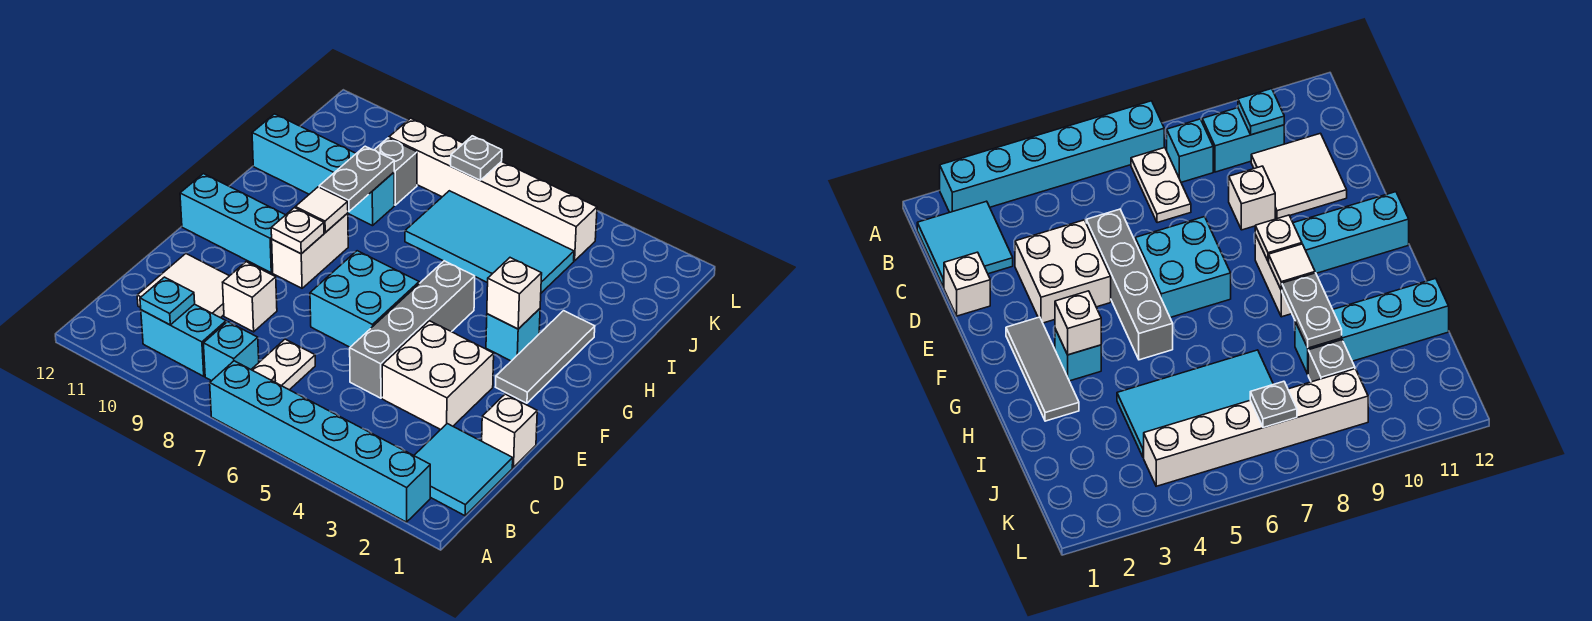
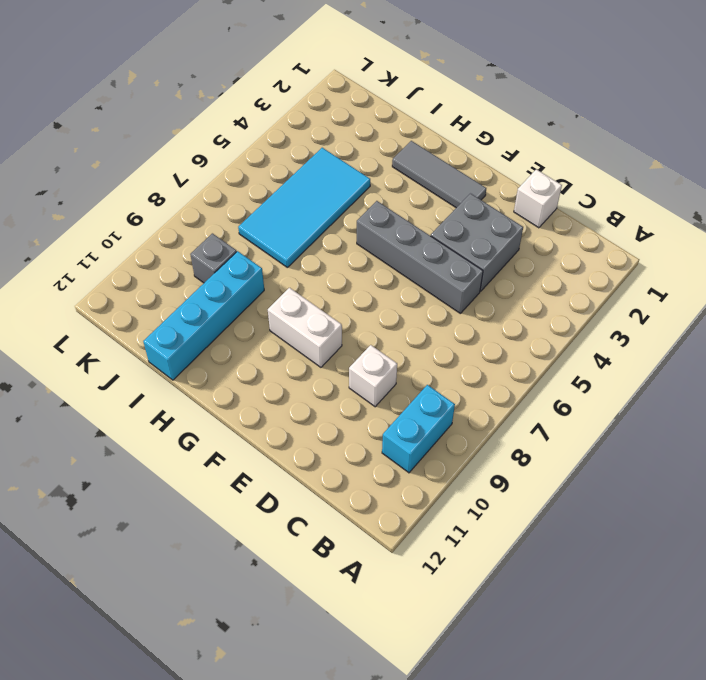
grey brick D3:E4 level 1 -> white brick D3:E4 level 1
none -> cyan brick A2:A7 level 1
none -> cyan tile B1:C2 level 1
none -> white plate B7:C7 level 1

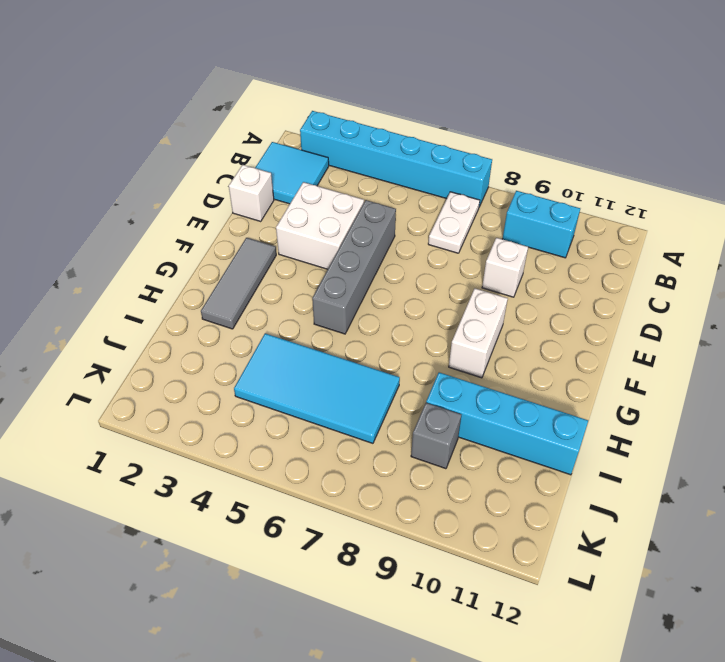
none -> cyan brick B8 level 1
none -> white tile C10:D11 level 1
none -> cyan brick E6:F7 level 1

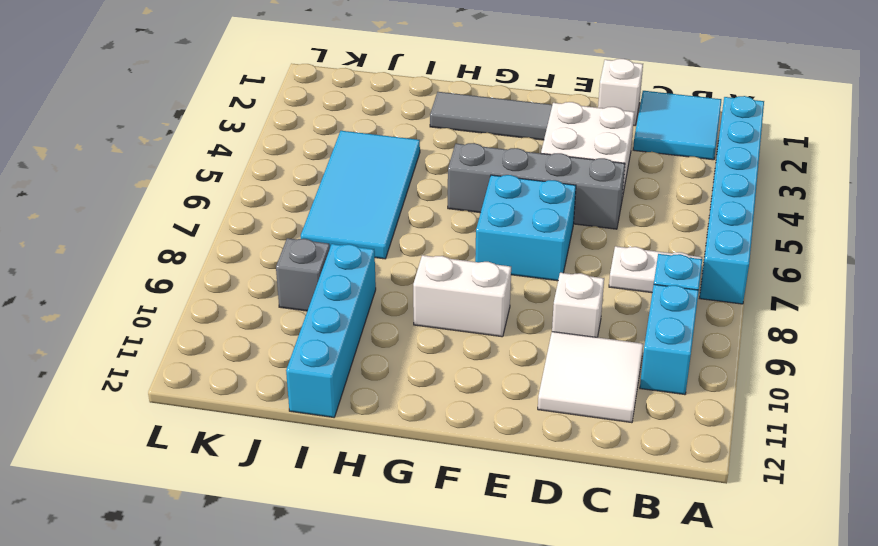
none -> cyan brick F10:F12 level 1
none -> cyan brick G3 level 1
none -> white brick K4:K9 level 1

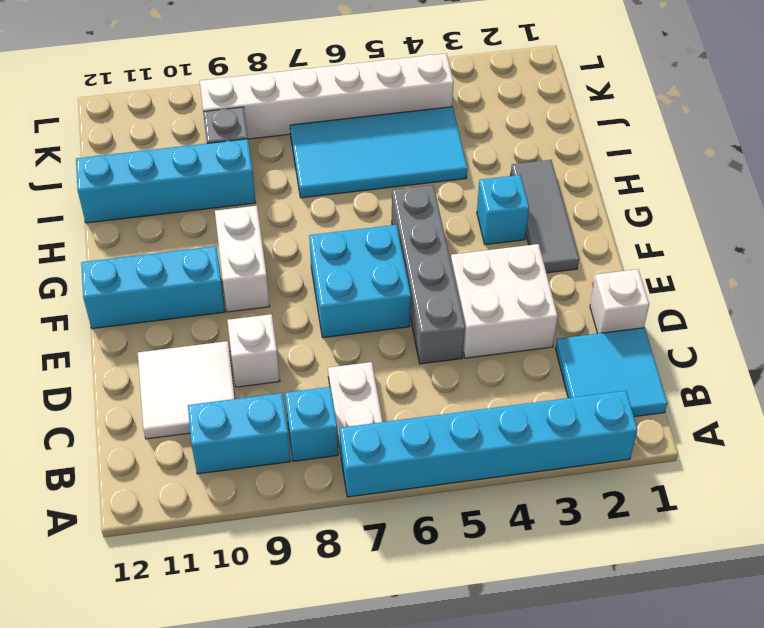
none -> cyan plate B10 level 2
none -> white plate F9 level 2
none -> white brick G3 level 2

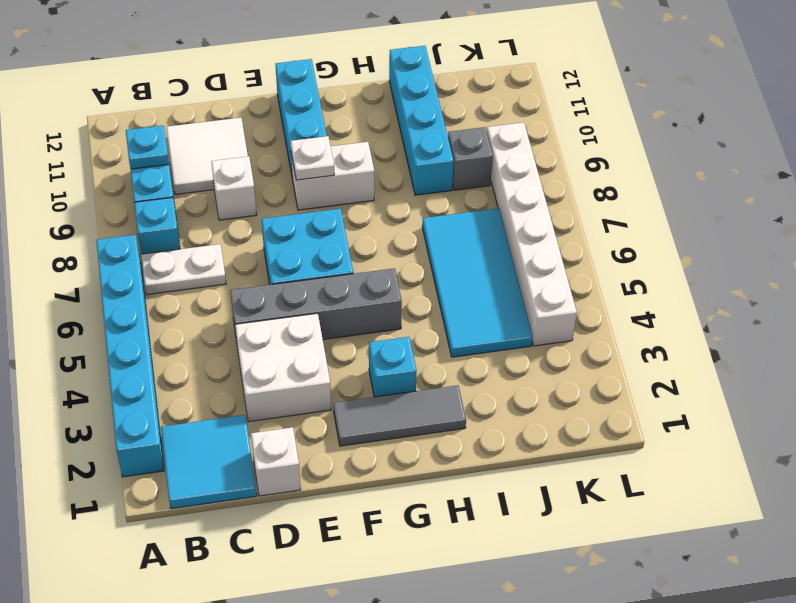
none -> white brick G3 level 2
none -> white tile G9 level 2
none -> grey plate H9:I9 level 2

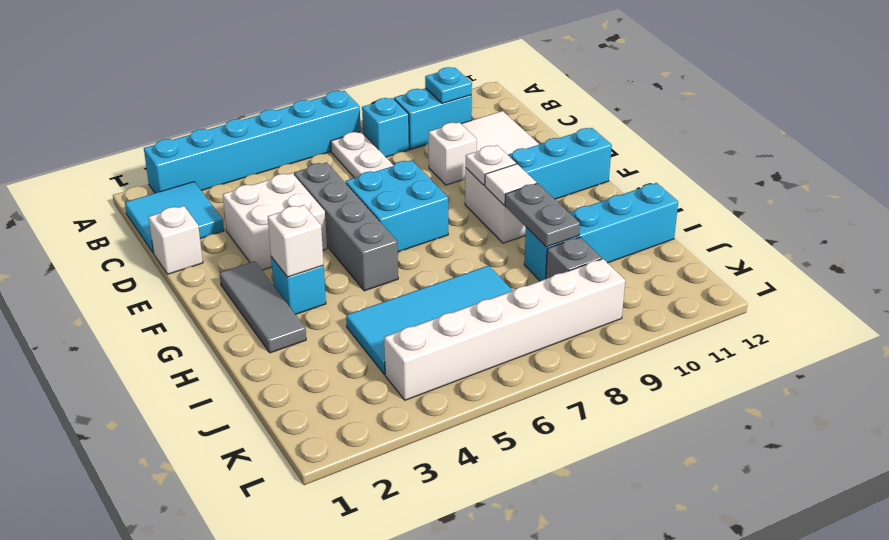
none -> grey plate K7 level 2

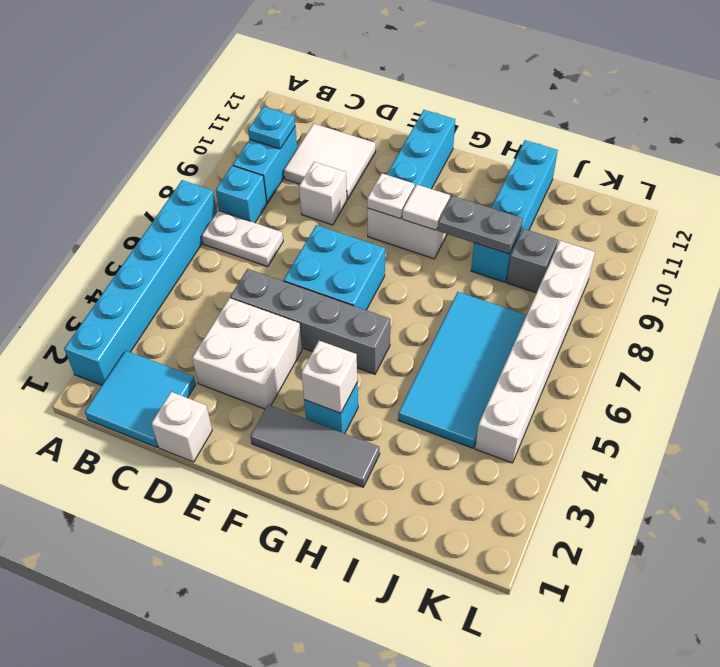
none -> grey plate K7 level 2

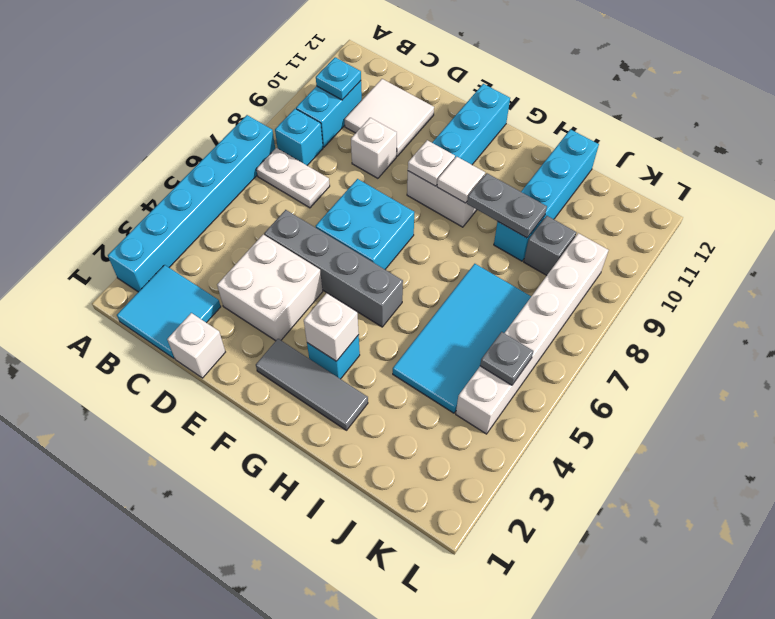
grey plate K5 level 2 -> grey plate K7 level 2

